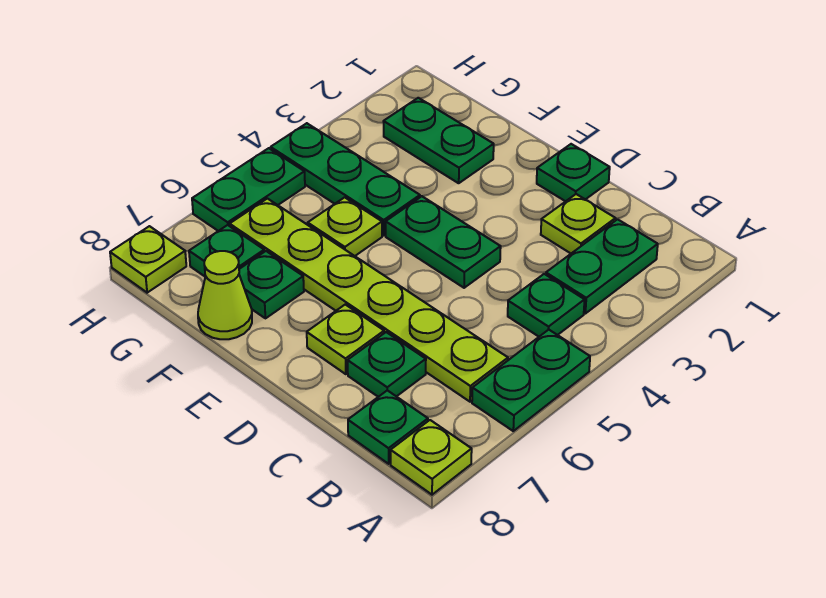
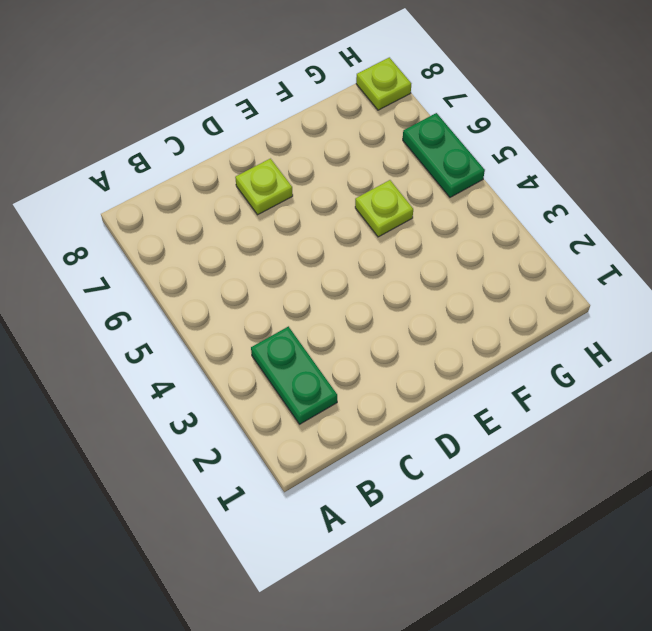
none -> green plate A5:A6 level 1
none -> lime plate A8 level 1
none -> green plate B4 level 1

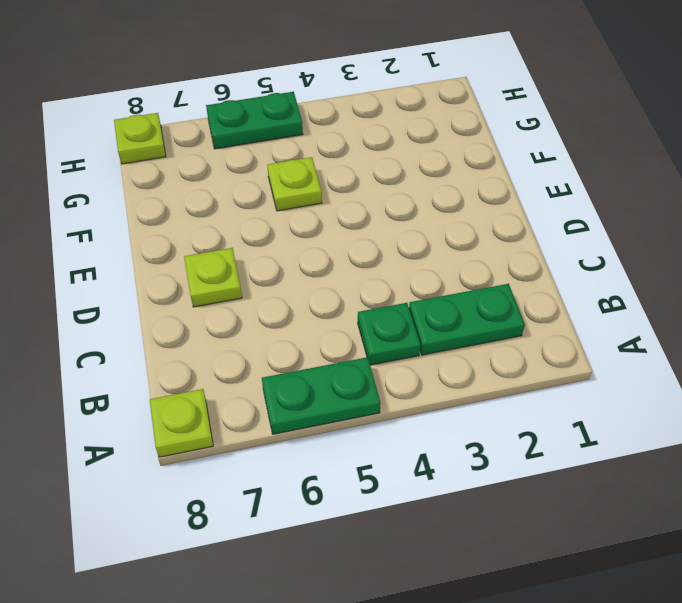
none -> lime plate B6:G6 level 1
none -> green plate B8 level 1
none -> lime plate C2 level 1

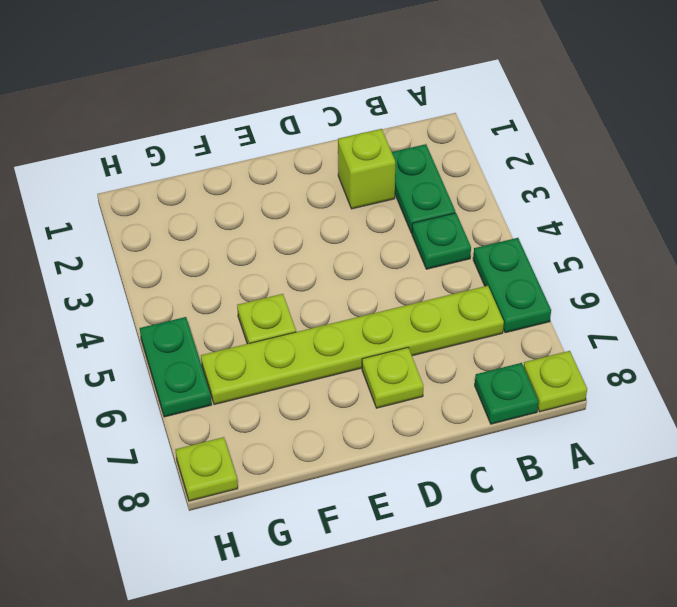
lime brick C2 level 1 -> lime plate C2 level 1
none -> green plate C7 level 1
none -> green plate D1 level 1
none -> green plate D4:E4 level 1

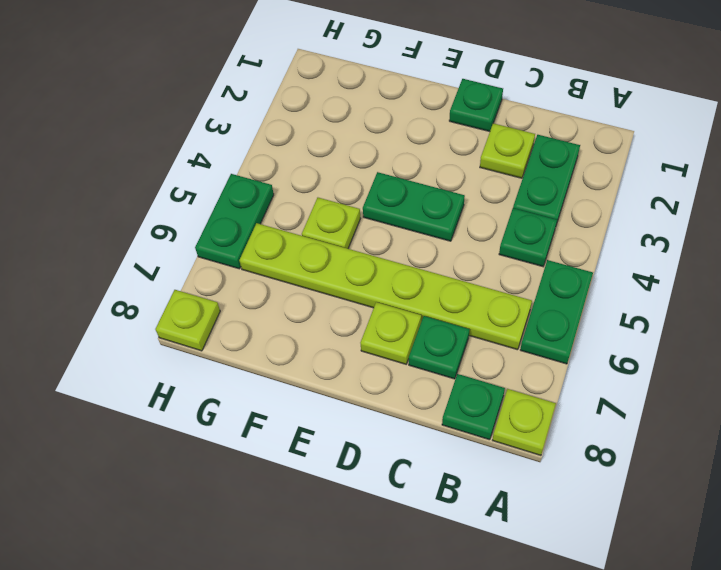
none -> green plate F2:G2 level 1
none -> green plate F4:H4 level 1
none -> green plate F7 level 1

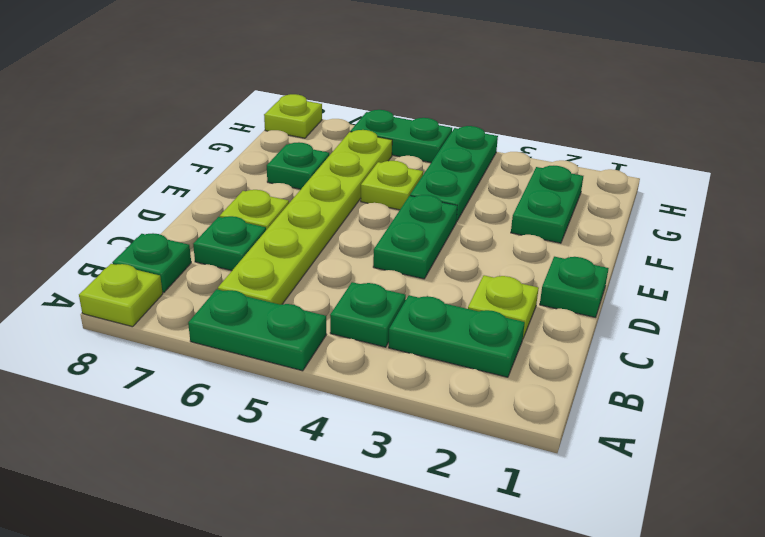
none -> lime cone F8 level 1
none -> green plate G7 level 1

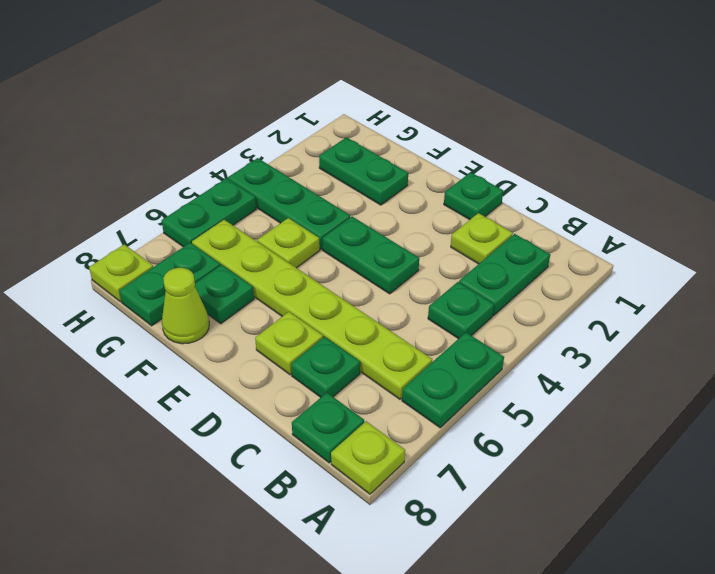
green plate G7:G8 level 1 -> green plate G7 level 1

